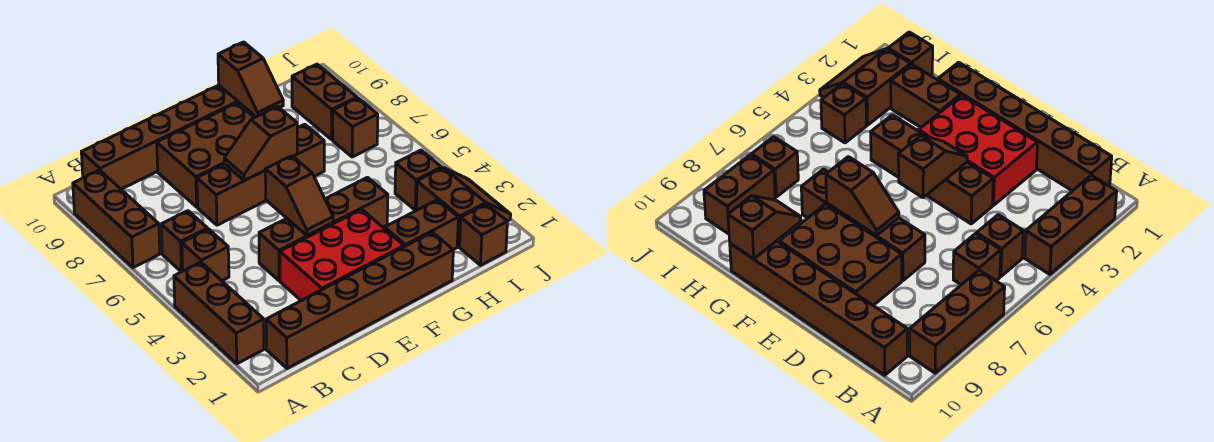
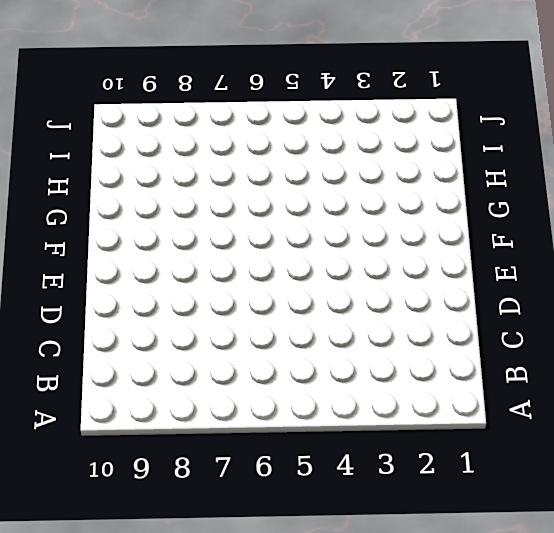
none -> brown brick A2:A4 level 1
none -> brown brick A7:A9 level 1
none -> brown brick B1:G1 level 1

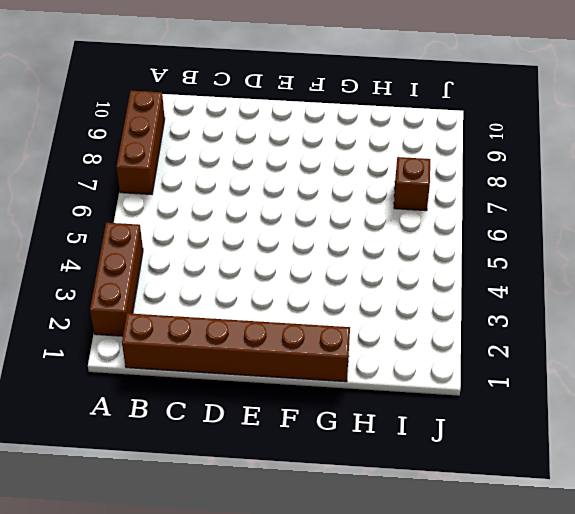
none -> brown brick B5 level 1
none -> brown brick B6 level 1
none -> brown brick B10:G10 level 1

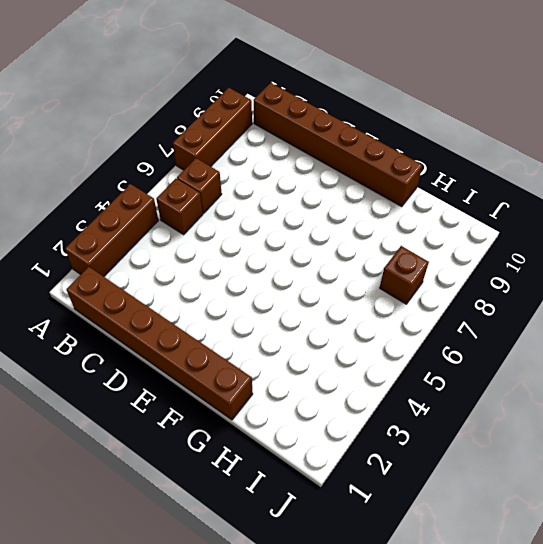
none -> red brick D2:F3 level 1
none -> brown brick D4:G4 level 1
none -> brown brick D7:G7 level 1

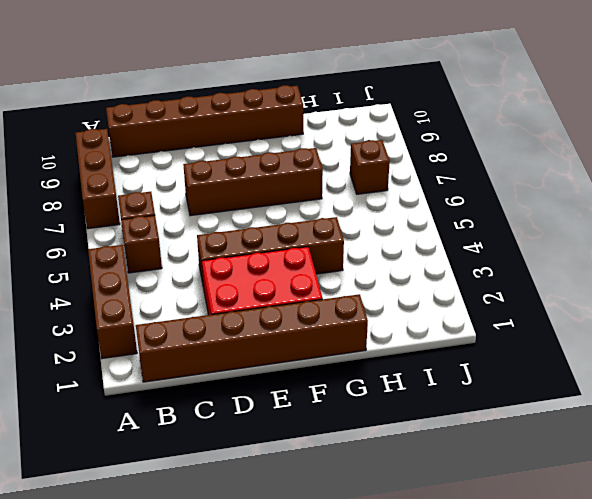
none -> brown brick D8:F9 level 1
none -> brown brick G2:H2 level 1
none -> brown brick I1 level 1

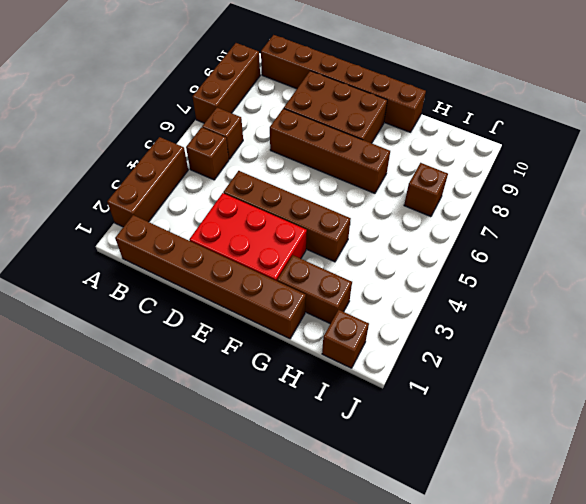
none -> brown slope I2:J3 level 1 top I
none -> brown brick I4 level 1
none -> brown brick I8:I9 level 1

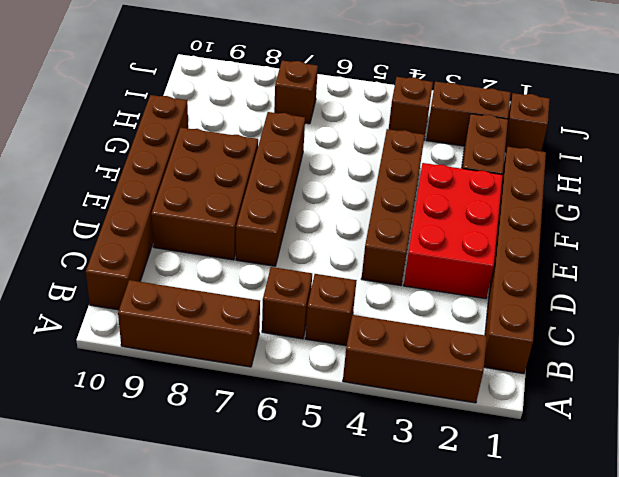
none -> brown brick I8:I9 level 1
none -> brown slope E4:E5 level 2 top 5
none -> brown slope E7:F7 level 2 top F

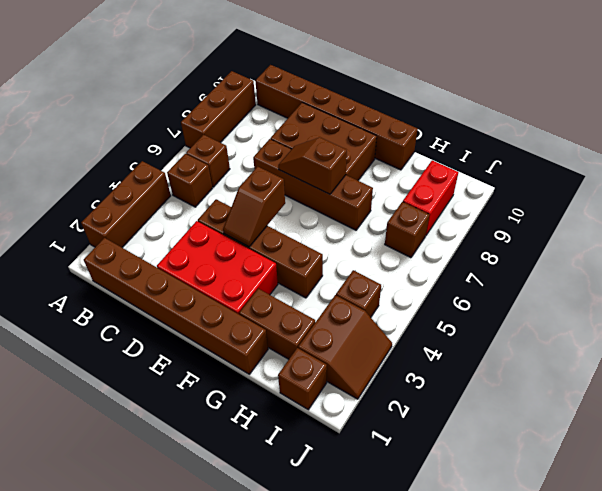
red brick I8:I9 level 1 -> brown brick I8:I9 level 1
none -> brown slope G9:G10 level 2 top 10

